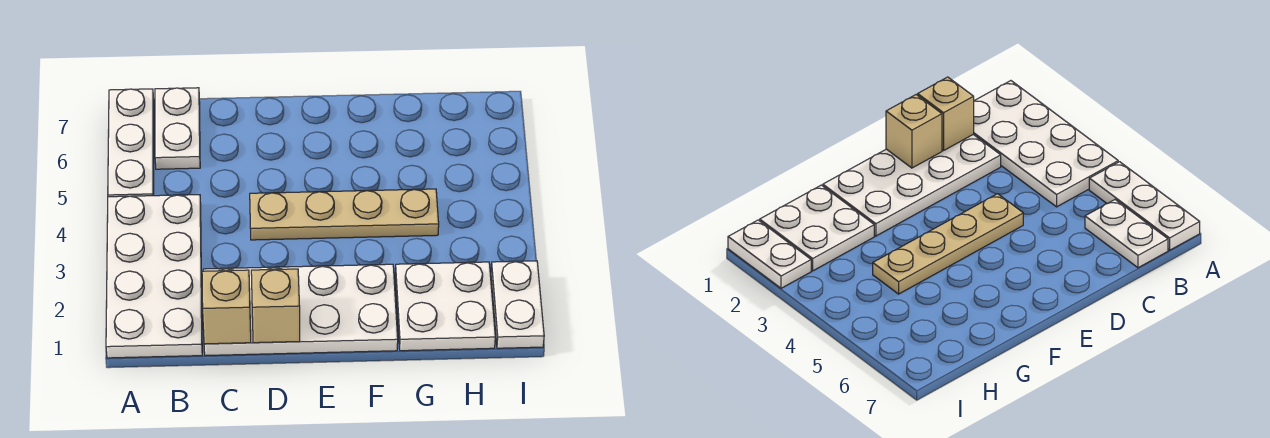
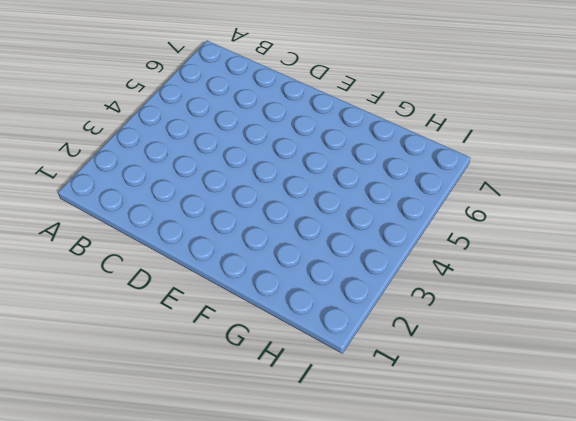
none -> white plate A1:B4 level 1
none -> white plate A5:A7 level 1

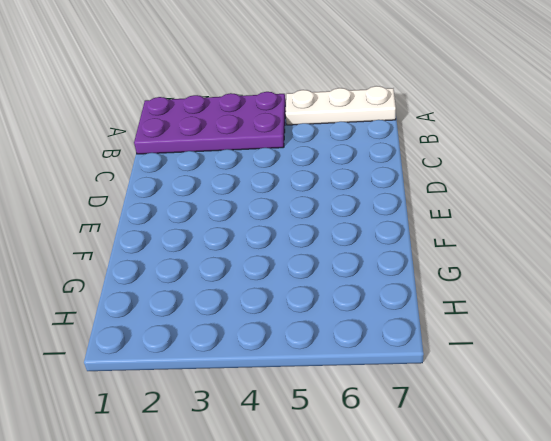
purple plate A1:B4 level 1 -> white plate A1:B4 level 1
none -> white plate B6:B7 level 1
none -> white plate C1:F2 level 1

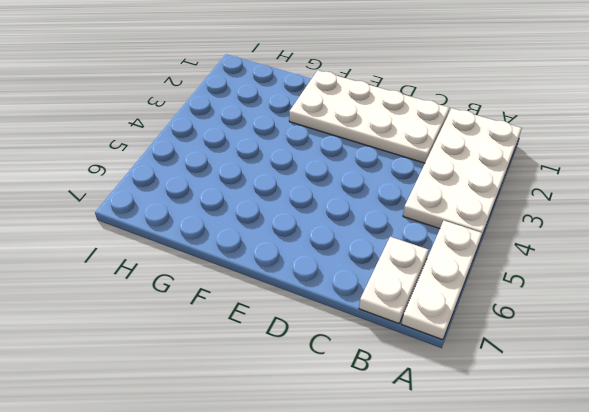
none -> tan plate D4:G4 level 1
none -> white plate G1:H2 level 1

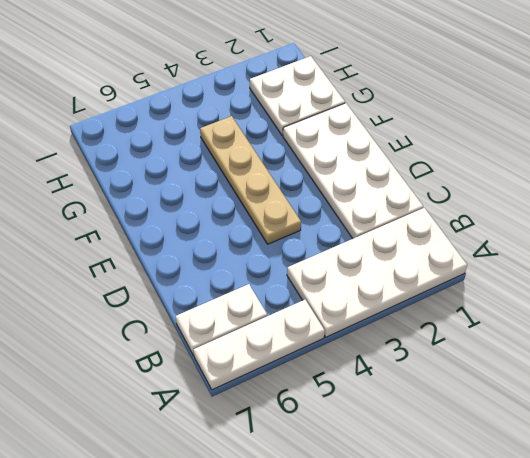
none -> white plate I1:I2 level 1
none -> tan brick C1 level 2

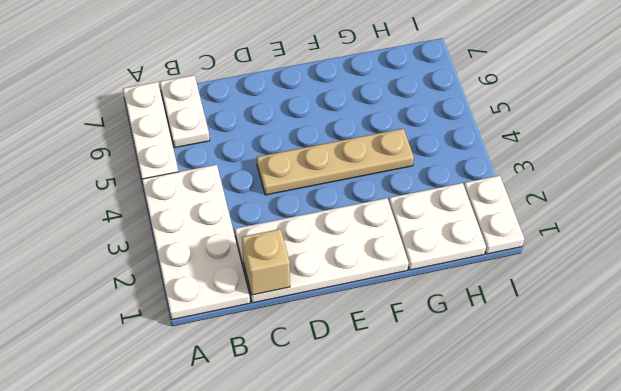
none -> tan brick D1 level 2

